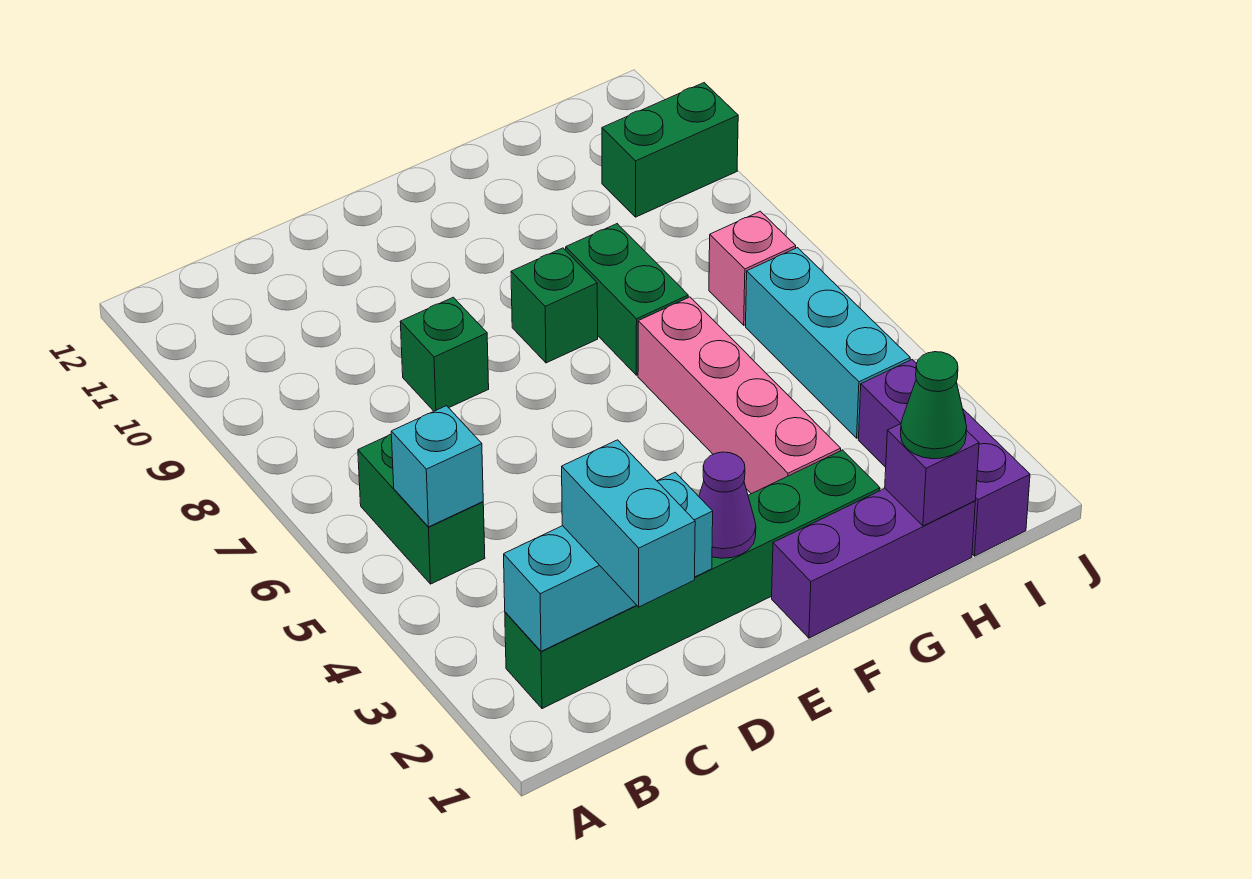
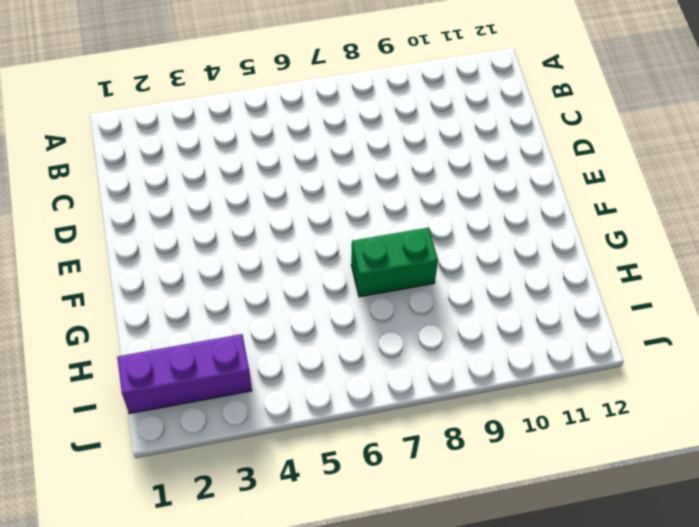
none -> green brick B2:G2 level 1
none -> green brick B5:B6 level 1
none -> green brick D8 level 1

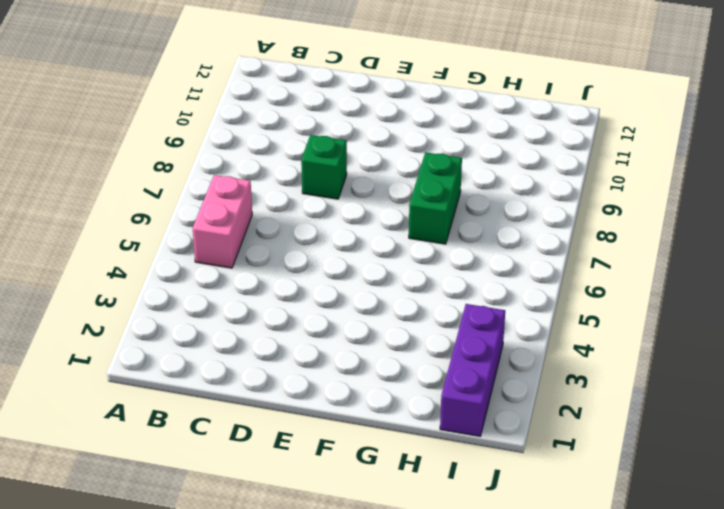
pink brick B5:B6 level 1 -> green brick B5:B6 level 1
none -> green brick B2:G2 level 1
none -> purple brick F1:H1 level 1
none -> green brick F8 level 1

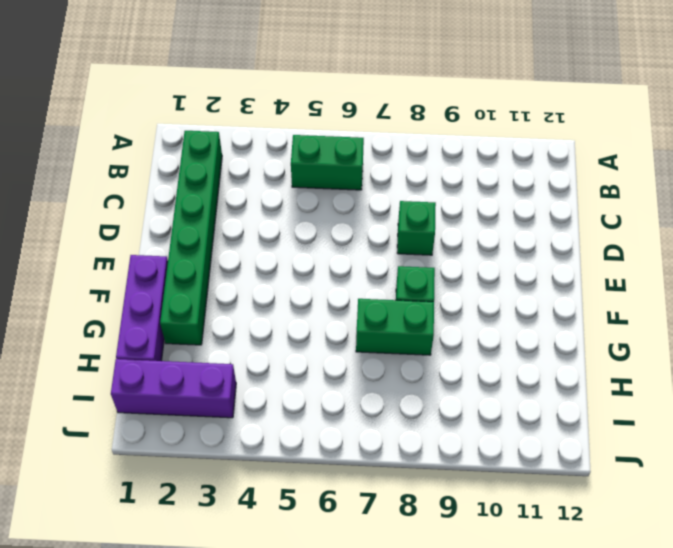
none -> pink brick G3:G6 level 1
none -> cyan brick I4:I6 level 1
none -> pink brick I7 level 1

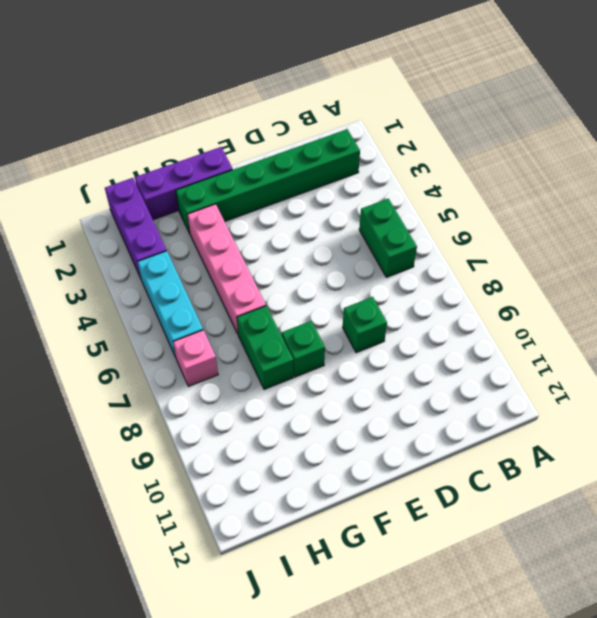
none -> green brick I10:J10 level 1
none -> cyan brick B2:D2 level 2
none -> cyan brick B5 level 2

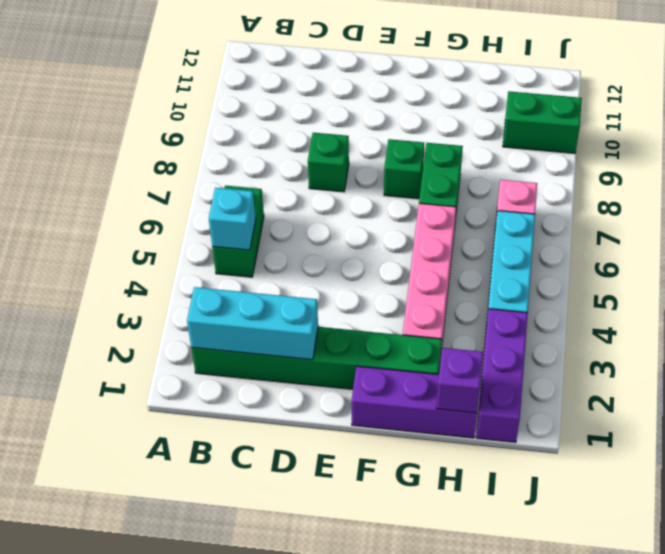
none -> purple cone E2 level 2
none -> cyan brick C1:C2 level 3
none -> green cone H1 level 3

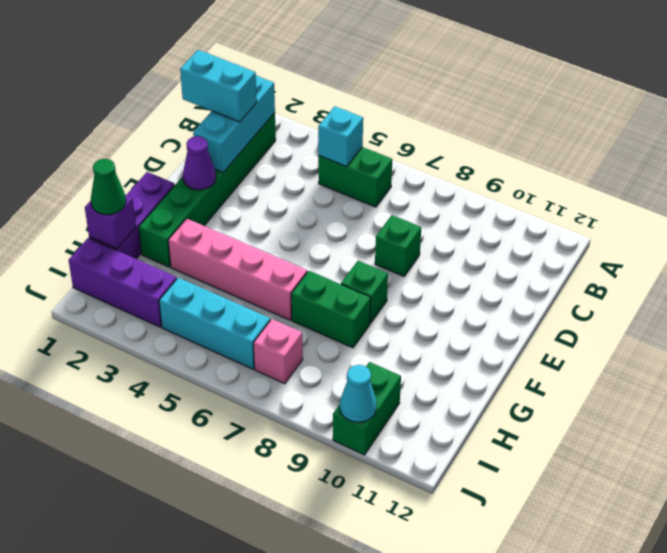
cyan cone J10 level 2 -> none

